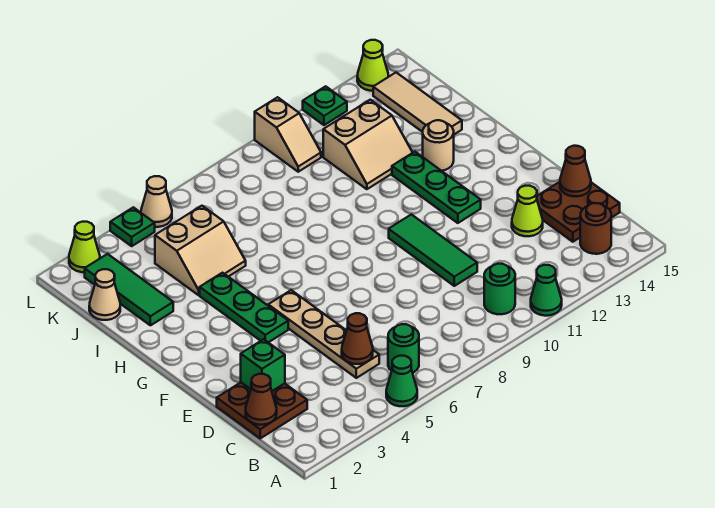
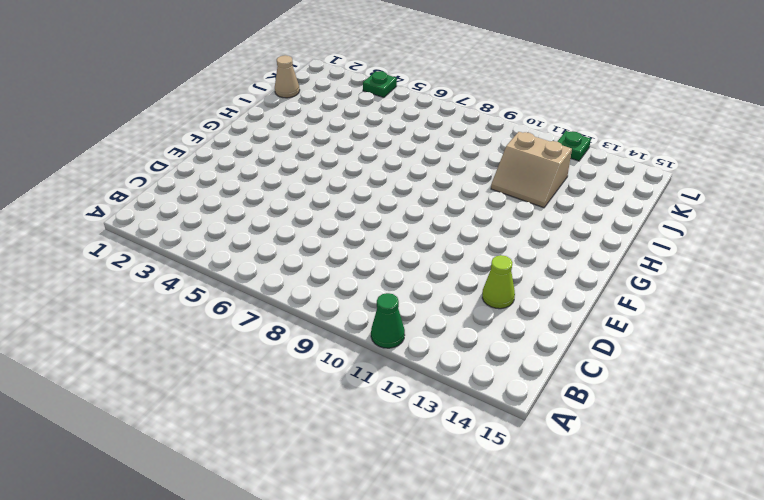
none -> green cone A5 level 1
none -> green round brick B6 level 1
none -> green round brick B10 level 1

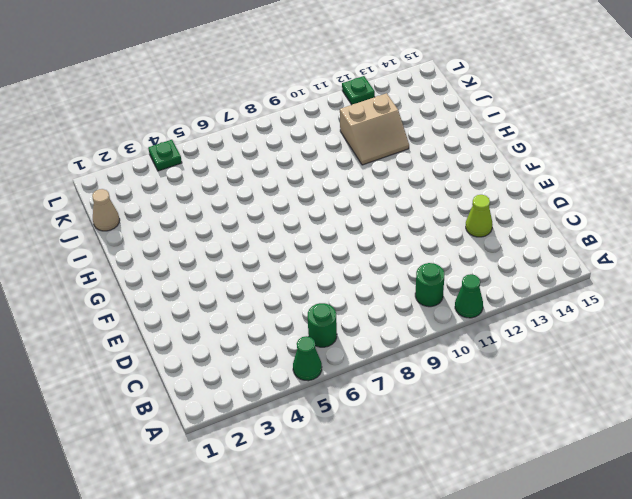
none -> brown round brick B14 level 1
none -> brown plate C1:D2 level 1
none -> tan plate C5:F5 level 1

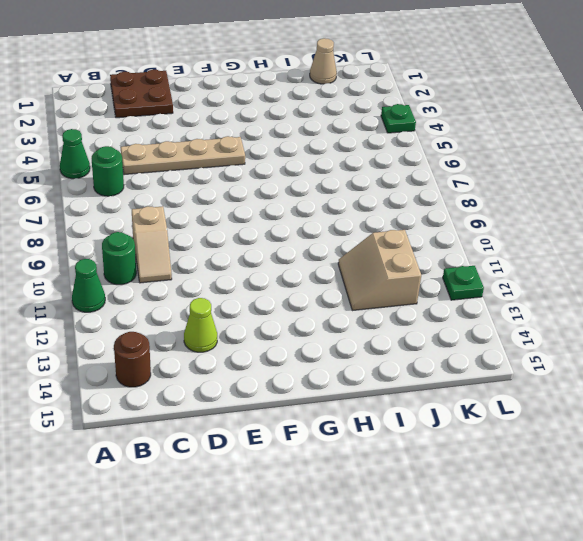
tan slope C9:C10 level 1 top 9 -> tan slope K10:L10 level 1 top L
none -> brown plate C14:D15 level 1
none -> green tile D10:F10 level 1
none -> green plate F4:H4 level 1

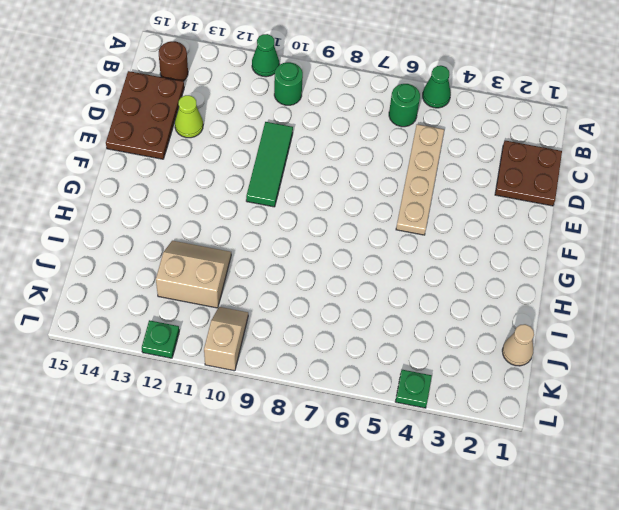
brown plate C14:E15 level 1 -> brown plate C14:D15 level 1
none -> green plate F4:H4 level 1
none -> green plate F12:H12 level 1
none -> tan round brick H13 level 1

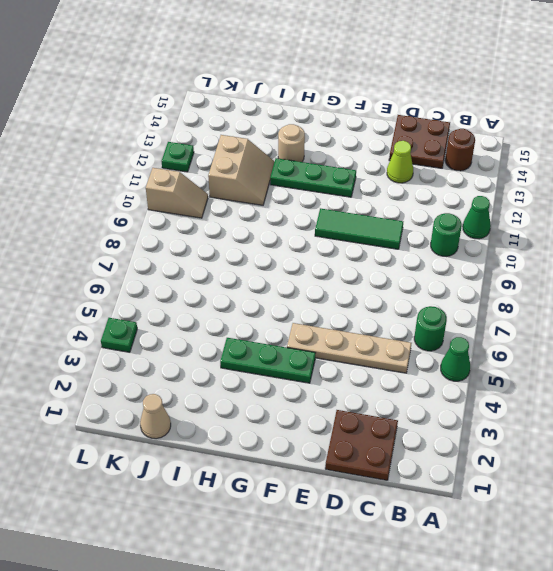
none -> green tile I2:K2 level 1
none -> tan slope I4:J5 level 1 top J
none -> tan tile I14:K14 level 1

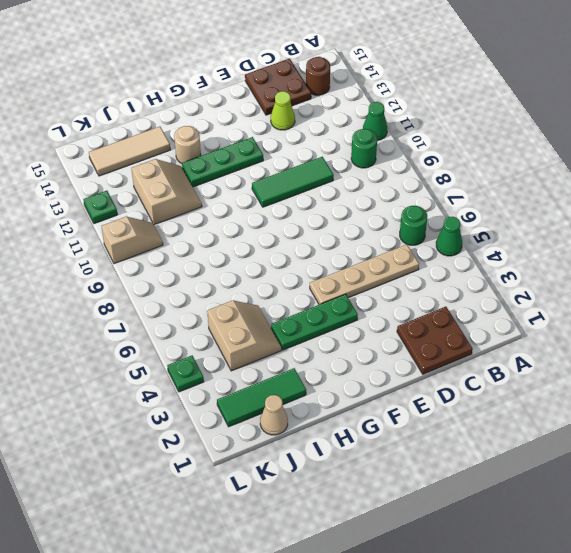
none -> lime cone L2 level 1
none -> tan cone L5 level 1
none -> lime cone L14 level 1

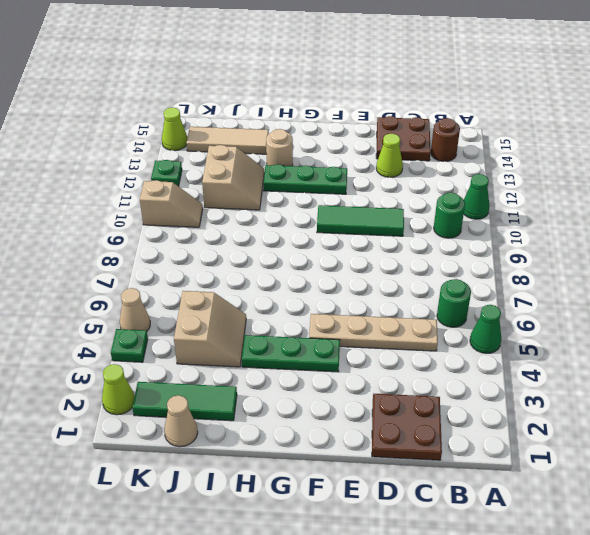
none -> brown cone C1 level 2
none -> brown cone C5 level 2
none -> green brick D2 level 2

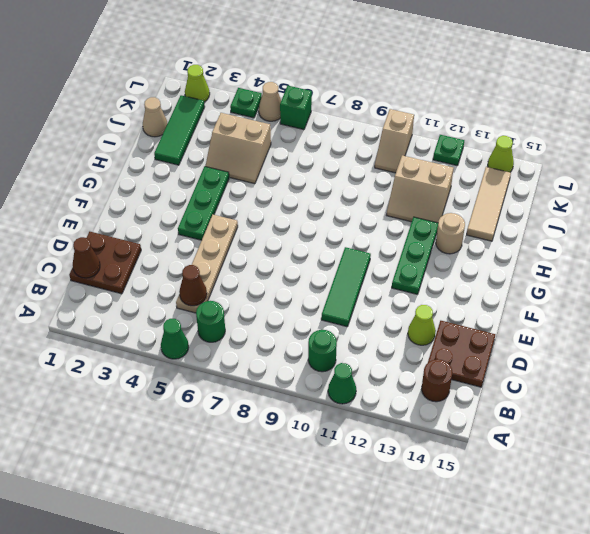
green brick L6 level 1 -> green brick D2 level 2
none -> brown cone D15 level 2

